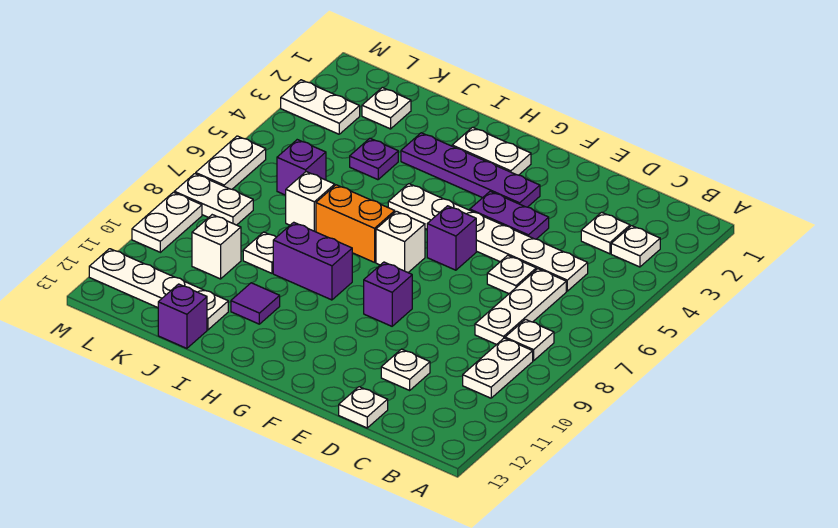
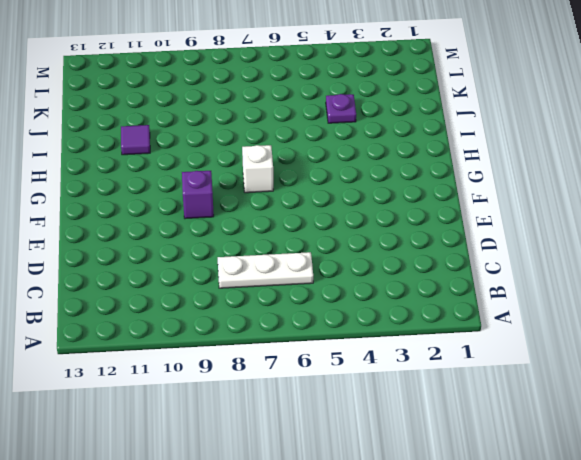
none -> white plate B3 level 1
none -> white plate B8 level 1
none -> white plate B9:B10 level 1
none -> white plate C3 level 1

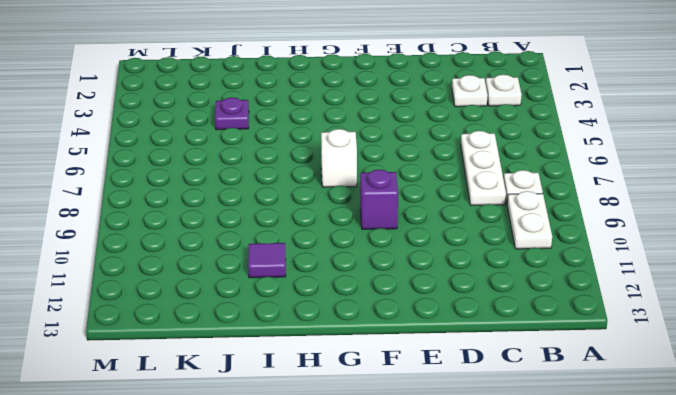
none -> white plate C5:H5 level 1
none -> white plate D6 level 1
none -> white plate D11 level 1
none -> white plate D13 level 1

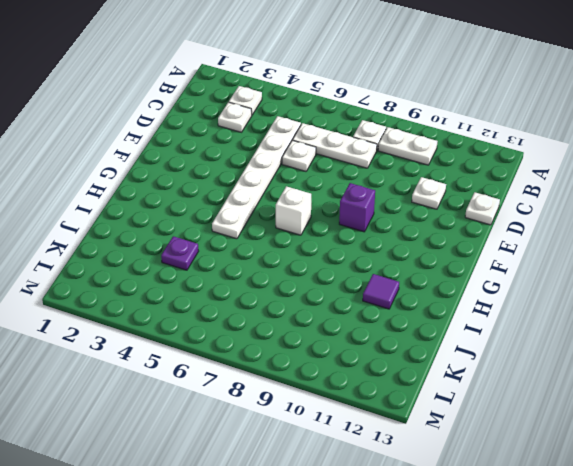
none -> purple plate E4:F4 level 1
none -> purple plate F3:I3 level 1
none -> purple brick F6 level 1
none -> white plate G2:H2 level 1

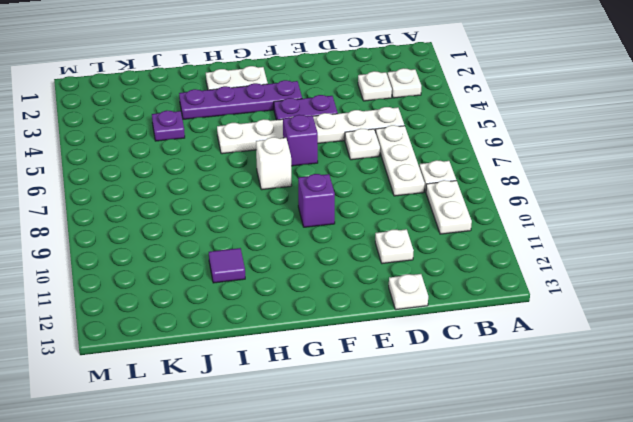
none -> orange brick H7:I7 level 1
none -> purple brick H9:I9 level 1
none -> white brick J7 level 1
none -> white plate J9 level 1

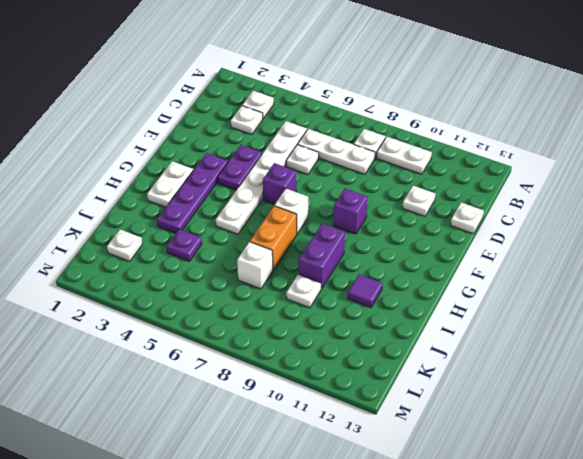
none -> white plate J12:M12 level 1
none -> purple brick J13 level 1
none -> purple brick K6 level 1
none -> white brick K10 level 1

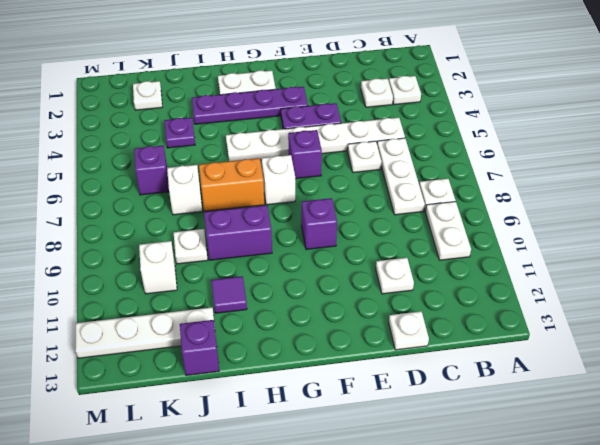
none -> white plate L3:M3 level 1
none -> white plate L8:M8 level 1
none -> white plate M6:M7 level 1
none -> white plate M9:M10 level 1

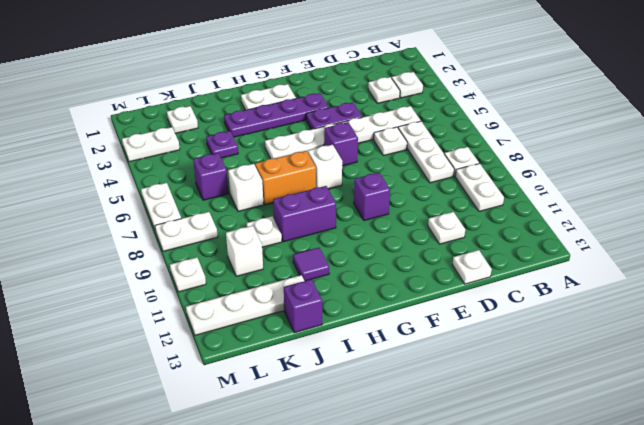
white plate M10 level 1 -> white plate M9:M10 level 1

